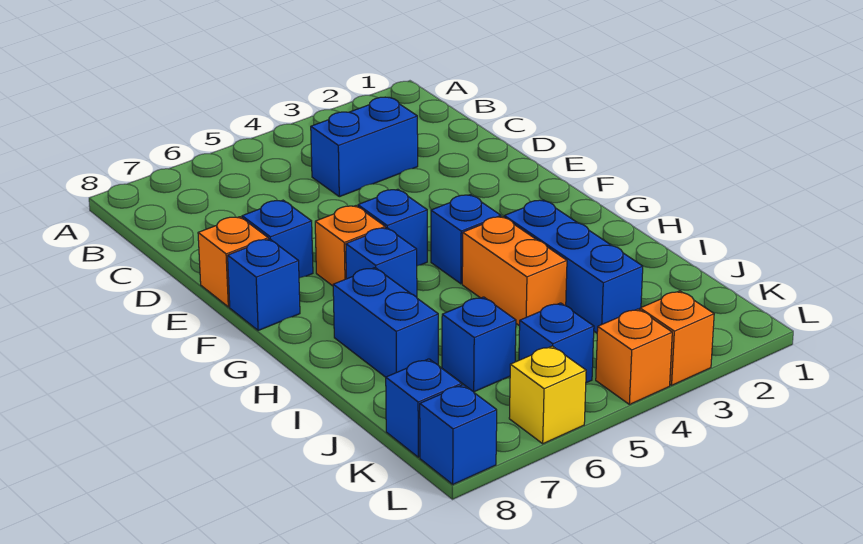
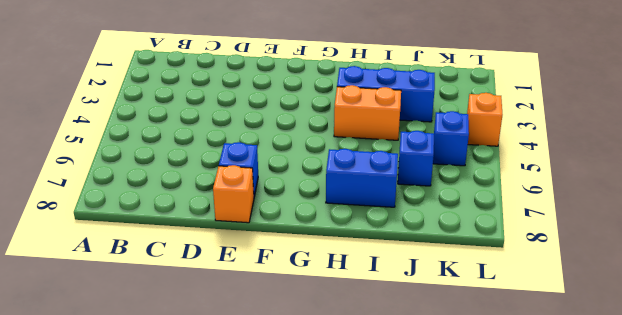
none -> blue brick C3:C4 level 1
none -> blue brick F5 level 1
none -> orange brick F6 level 1

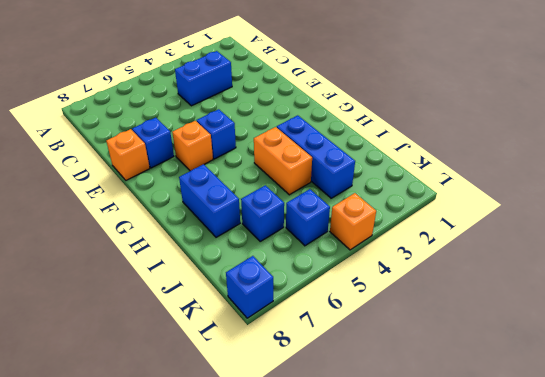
none -> blue brick F8 level 1
none -> blue brick G4 level 1
none -> blue brick G6 level 1

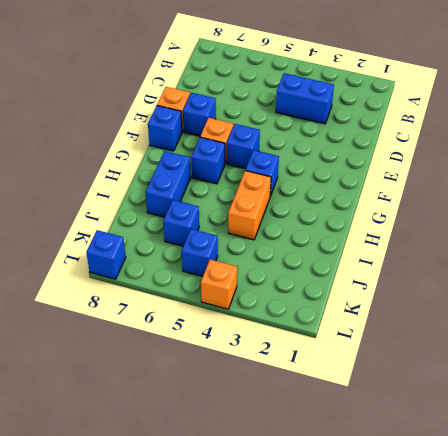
none -> blue brick H3:J3 level 1
none -> blue brick K8 level 1
none -> orange brick L3 level 1

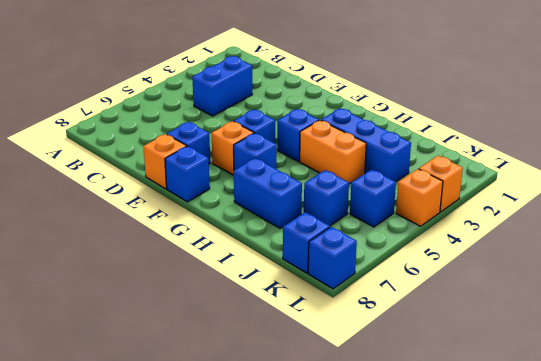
none -> yellow brick L6 level 1

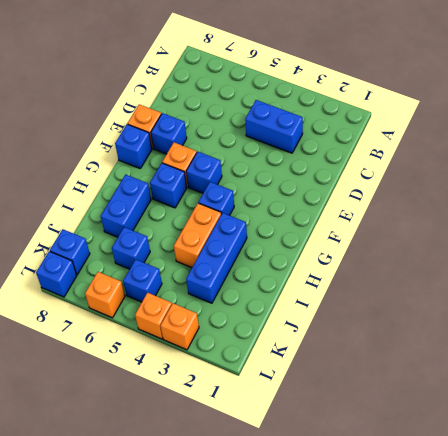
orange brick L6 level 1 -> yellow brick L6 level 1

